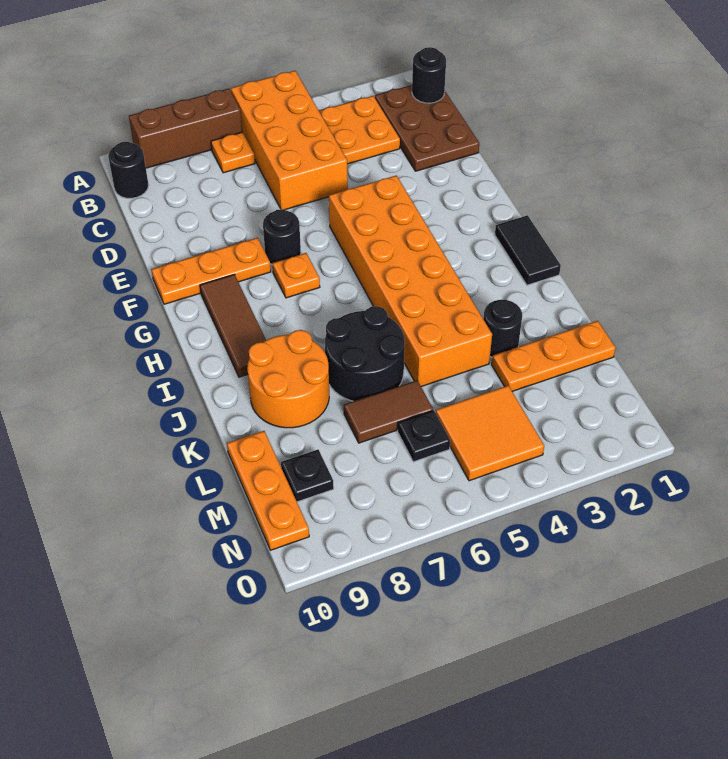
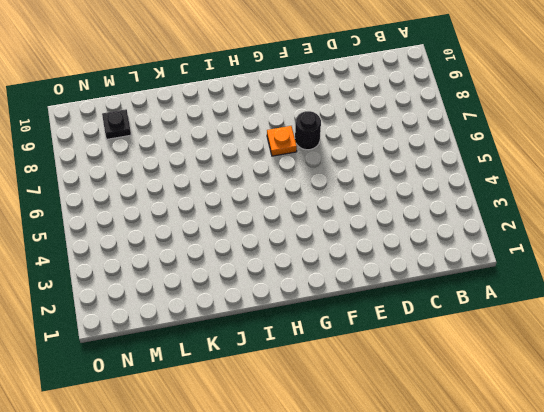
none -> orange brick A5:D6 level 1
none -> brown brick A7:A9 level 1
none -> brown plate B1:D2 level 1

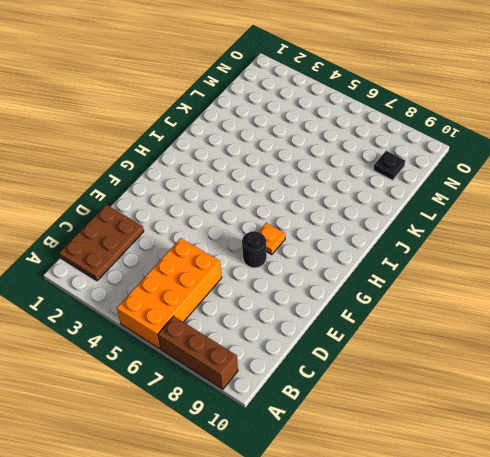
none -> orange plate B3:C4 level 1
none -> orange plate B7 level 1
none -> black round brick B10 level 1

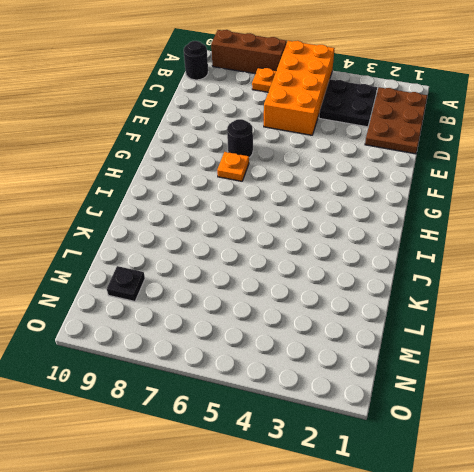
black plate B3:C4 level 1 -> orange plate B3:C4 level 1
none -> orange brick F4:K5 level 1
none -> orange plate F8:F10 level 1
none -> brown tile G9:I9 level 1

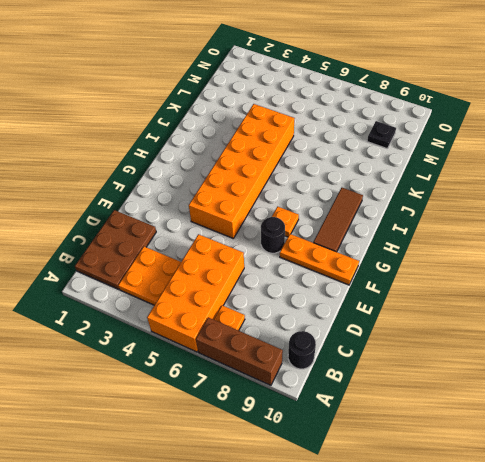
none -> black tile H1:I1 level 1
none -> black round brick J6:K7 level 1
none -> orange round brick J8:K9 level 1

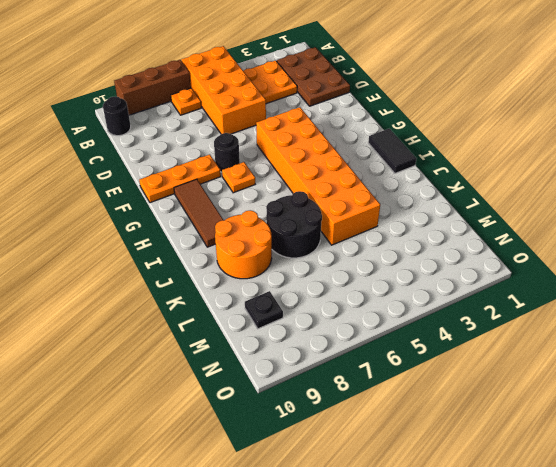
none -> black round brick K3 level 1
none -> orange plate L1:L3 level 1
none -> brown tile L6:L7 level 1

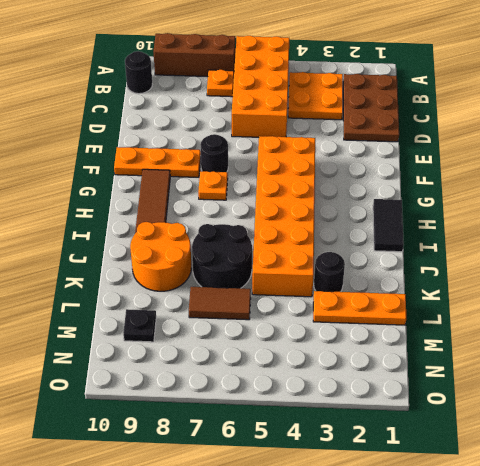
none -> orange plate L10:N10 level 1
none -> orange tile M4:N5 level 1
none -> black plate M6 level 1

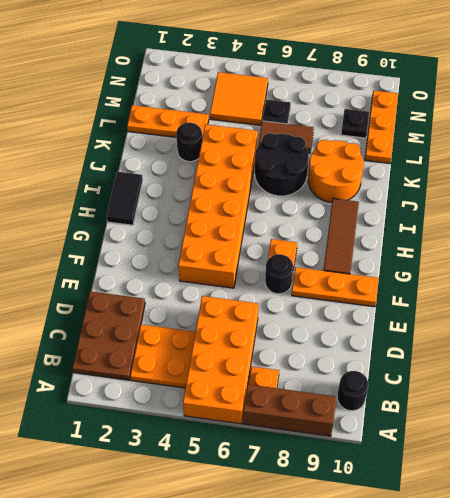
none -> black round brick B1 level 2

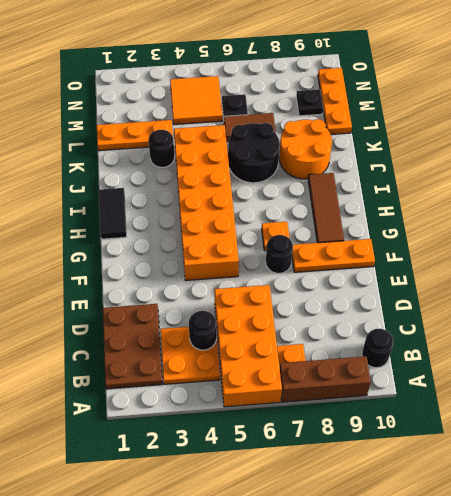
black round brick C4 level 2 -> black round brick B1 level 2

